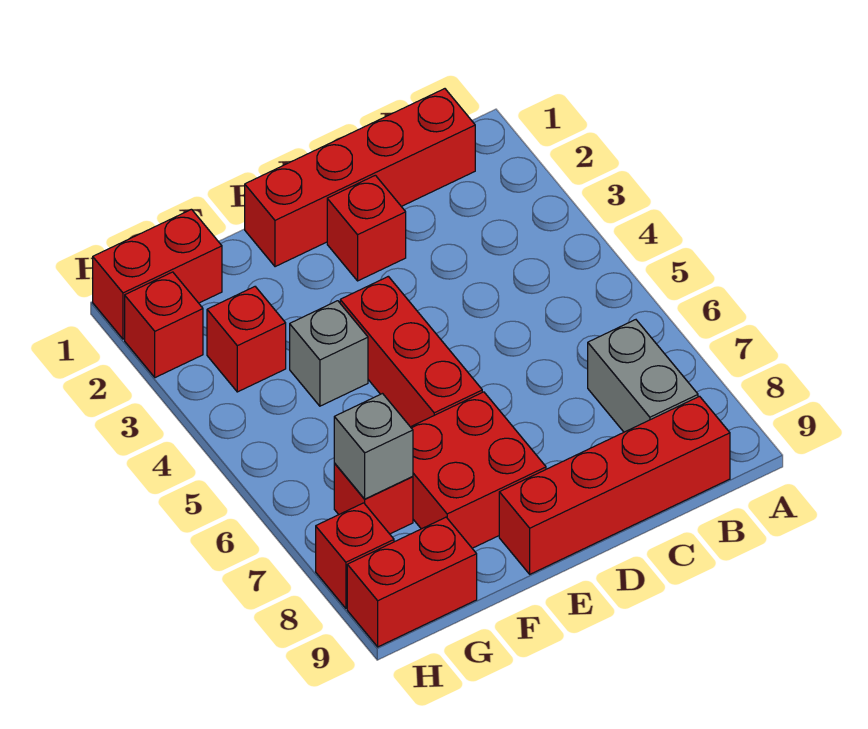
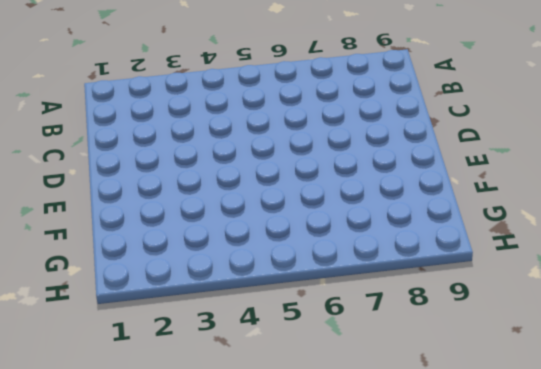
none -> red brick B1:E1 level 1
none -> grey brick B7:B8 level 1
none -> red brick B9:E9 level 1

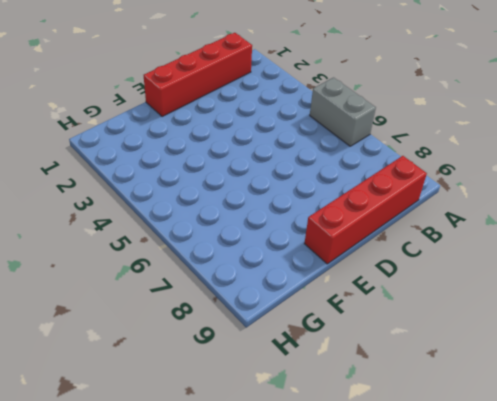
grey brick A5:A6 level 1 -> grey brick B7:B8 level 1
none -> red brick D2 level 1
none -> red brick E4:E6 level 1
none -> red brick E7:F8 level 1

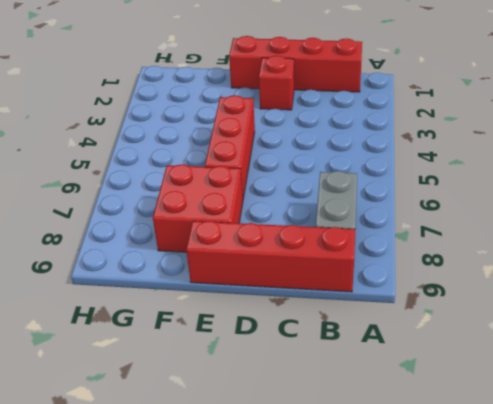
none -> grey brick F4 level 1
none -> red brick G1:H1 level 1
none -> red brick G3 level 1

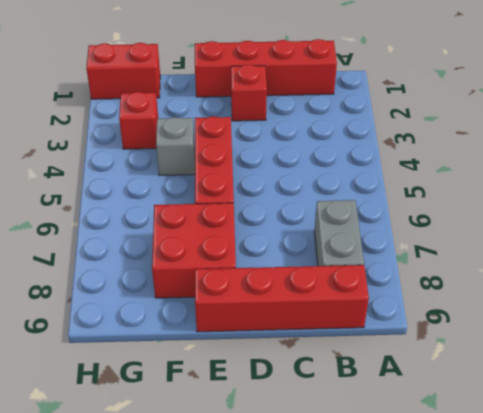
none -> red brick G7 level 1
none -> red brick G9:H9 level 1
none -> red brick H2 level 1

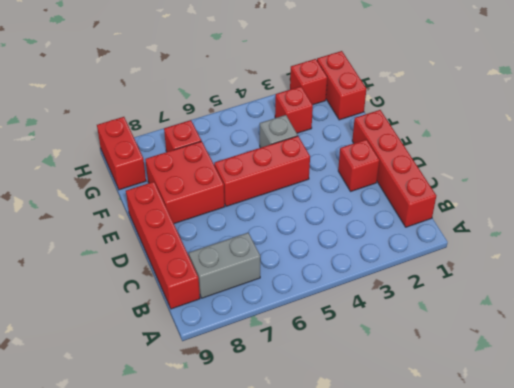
none -> red brick H8 level 1
none -> grey brick G7 level 2

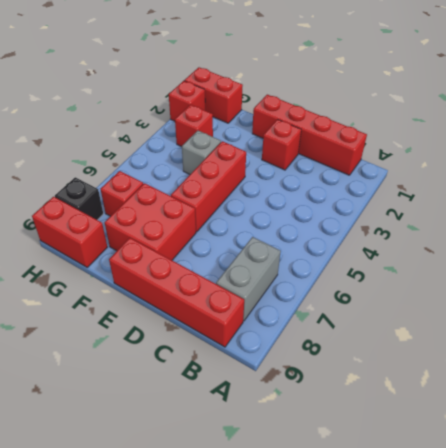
black brick H8 level 1 -> red brick H8 level 1
none -> grey brick G7 level 2

